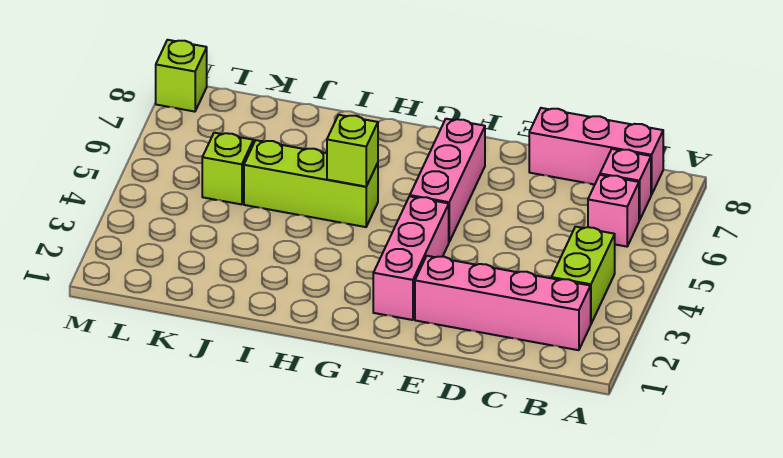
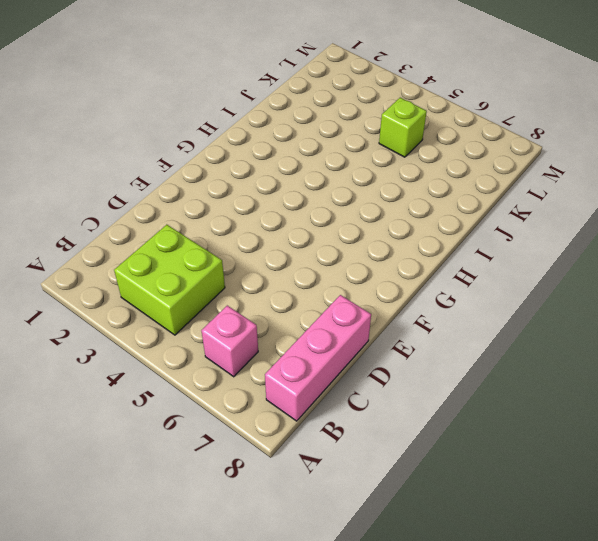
lime brick B3:C4 level 1 -> lime brick B3:B4 level 1
none -> pink brick B2:E2 level 1
none -> pink brick B7 level 1

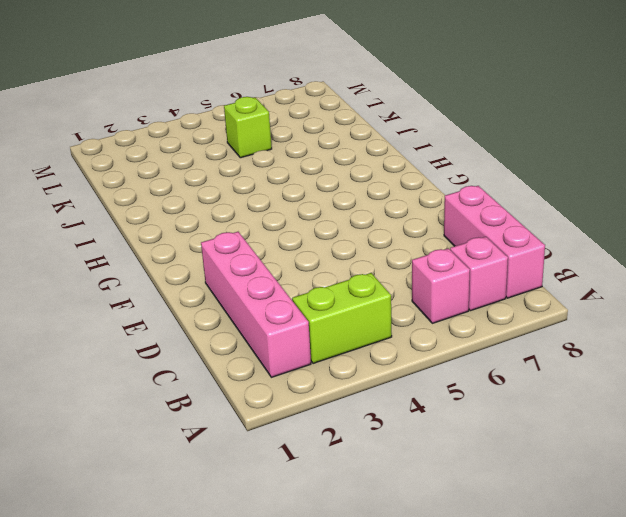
none -> pink brick F2:F4 level 1
none -> pink brick F5:F7 level 1

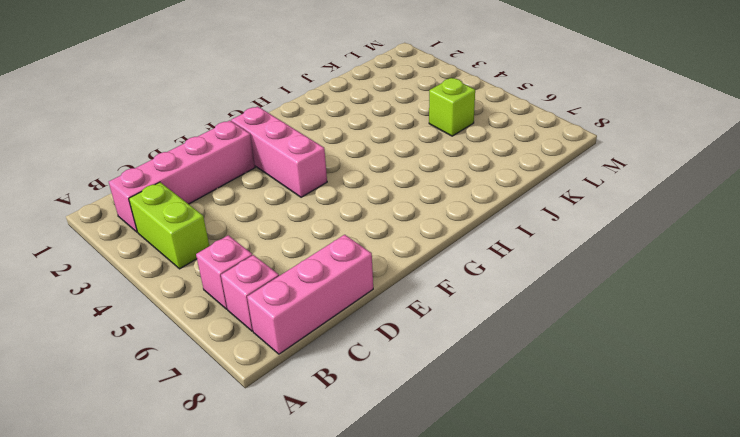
none -> pink brick F5:F7 level 1
none -> lime brick H5:J5 level 1

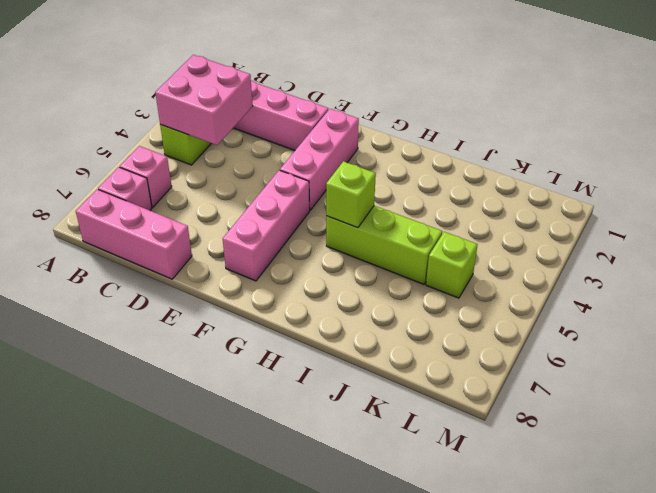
pink brick B3:C4 level 2 -> none
none -> lime brick M8 level 1

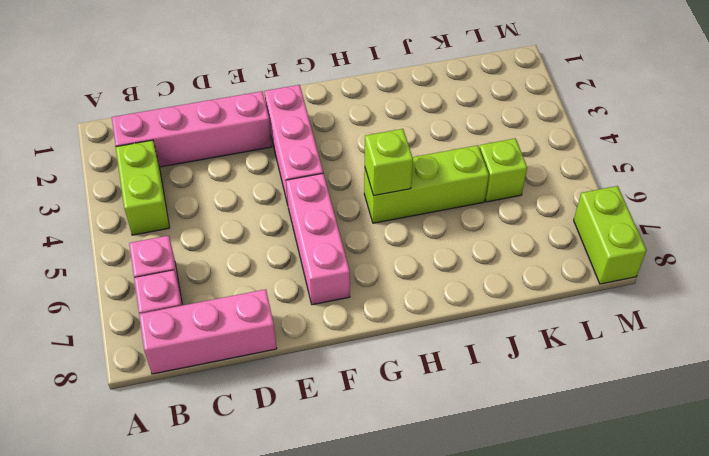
lime brick M7:M8 level 1 -> lime brick M8 level 1

